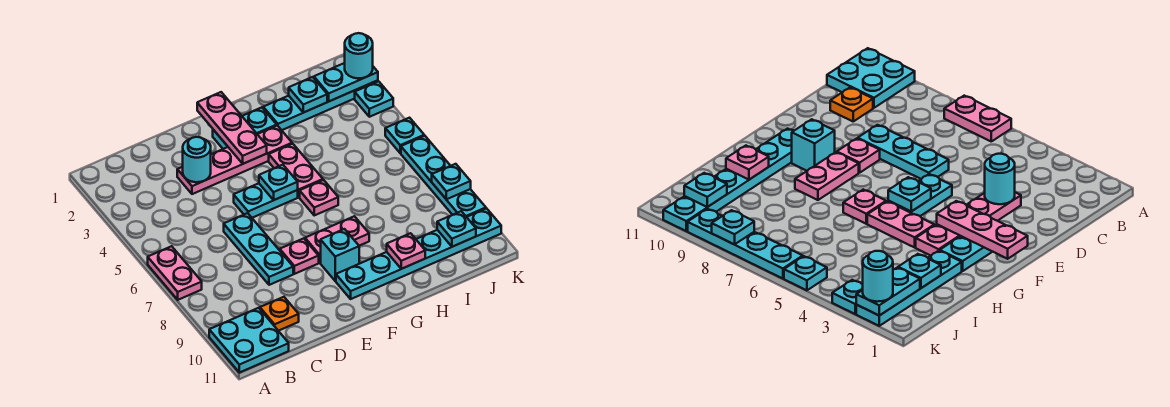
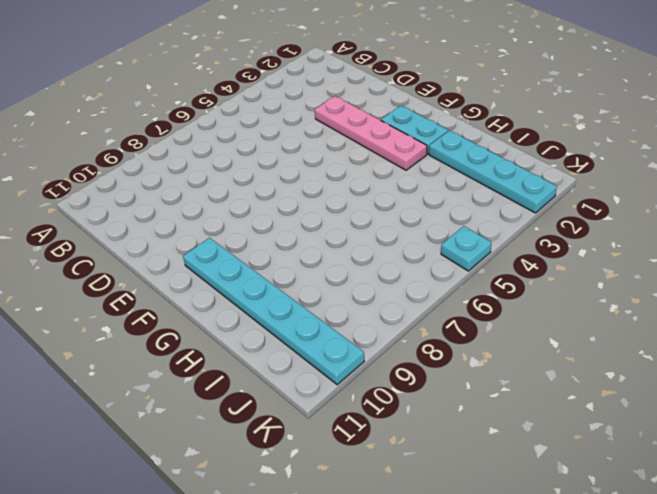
none -> pink plate A6:A7 level 1
none -> cyan plate A10:B11 level 1
none -> orange plate C10 level 1

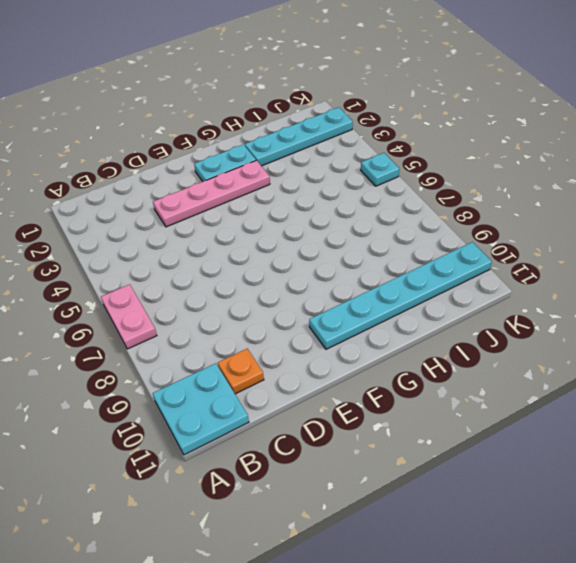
none -> cyan plate D6:D8 level 1
none -> cyan plate E5:F5 level 1
none -> pink plate E8 level 1

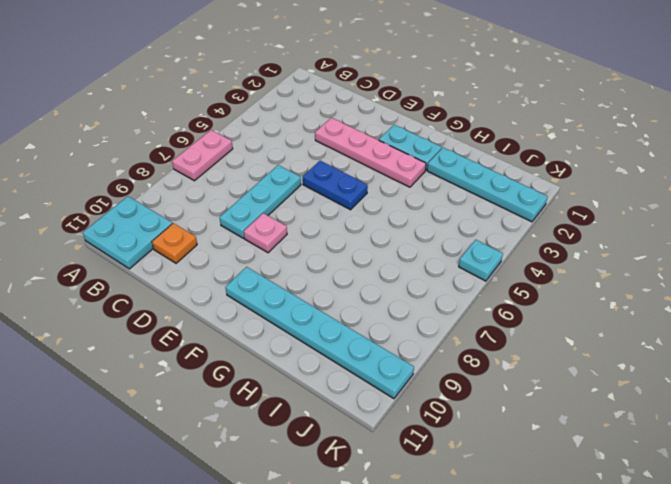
blue plate E5:F5 level 1 -> cyan plate E5:F5 level 1
none -> pink plate F8:G8 level 1
none -> cyan brick F9 level 1
none -> pink plate G4:G5 level 1

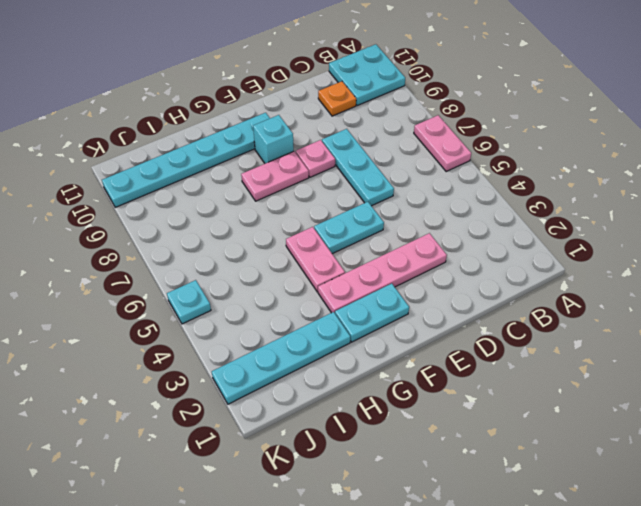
none -> pink plate G6 level 1
none -> cyan plate K3 level 1
none -> cyan plate K6:K9 level 1

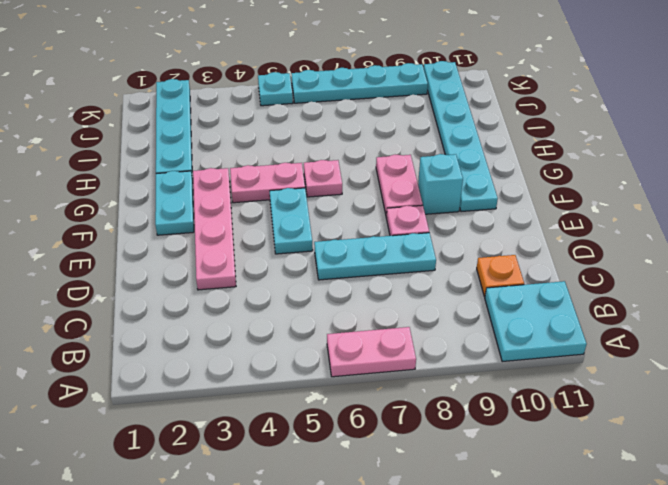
none -> cyan plate K3 level 1
none -> cyan round brick D3 level 2
none -> pink plate F1:F3 level 2

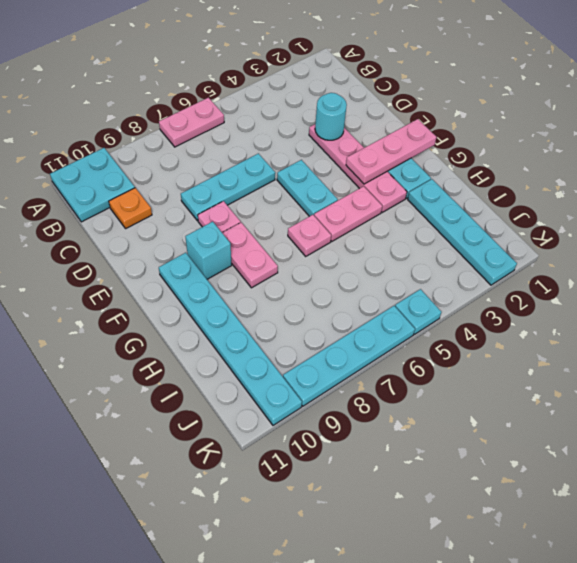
none -> cyan plate K3 level 1
none -> cyan plate F5 level 2
none -> pink plate H10 level 2

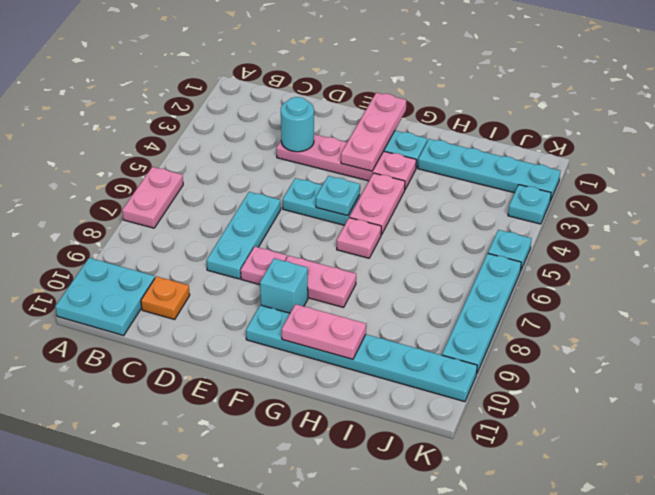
pink plate G10:H10 level 2 -> pink plate H10 level 2
none -> cyan plate I2 level 2
none -> cyan plate J2:K2 level 2
none -> cyan plate J10 level 2

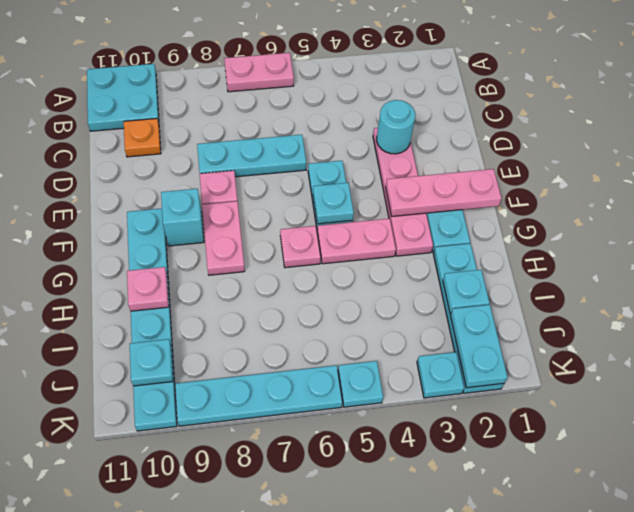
none -> cyan plate K8 level 2
none -> cyan round brick K2 level 3

